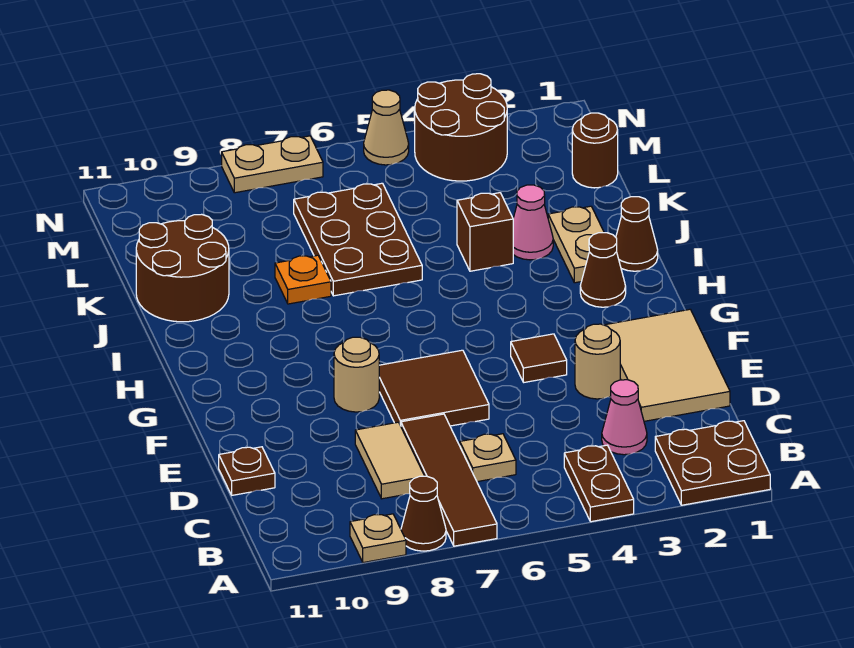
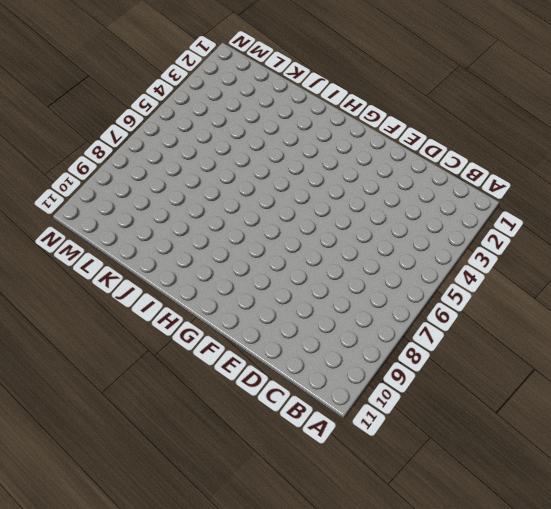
none -> brown plate A1:B2 level 1
none -> brown plate A4:B4 level 1
none -> brown tile A7:D7 level 1

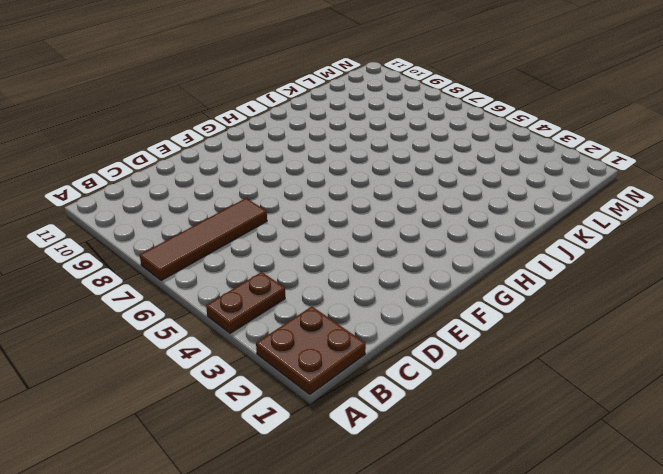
none -> brown cone A8 level 1
none -> tan plate A9 level 1
none -> pink cone C3 level 1

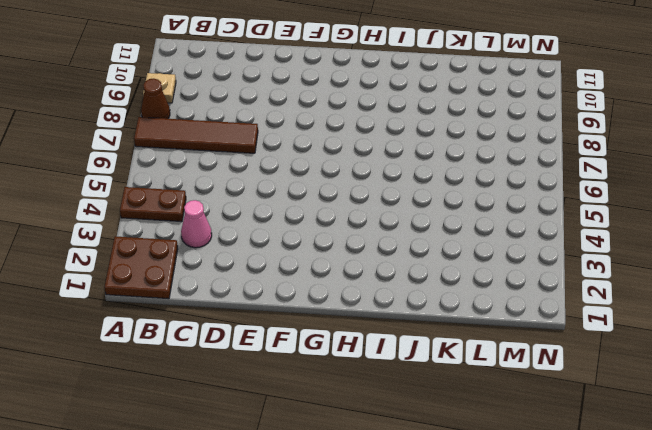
none -> tan plate C6 level 1
none -> tan tile C8:D8 level 1
none -> tan tile D1:F2 level 1

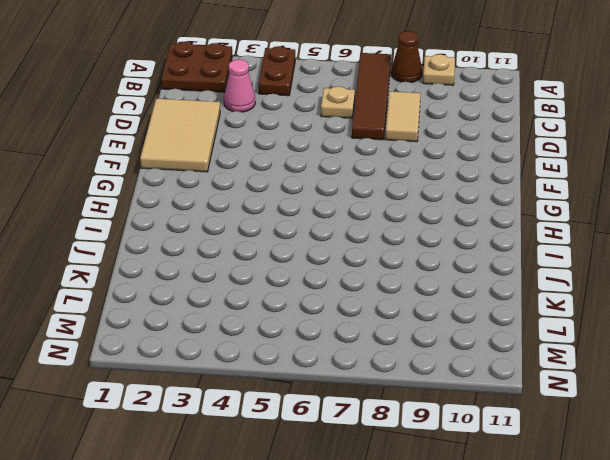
none -> brown plate D11 level 1
none -> tan round brick E3 level 1
none -> brown tile E6:F7 level 1

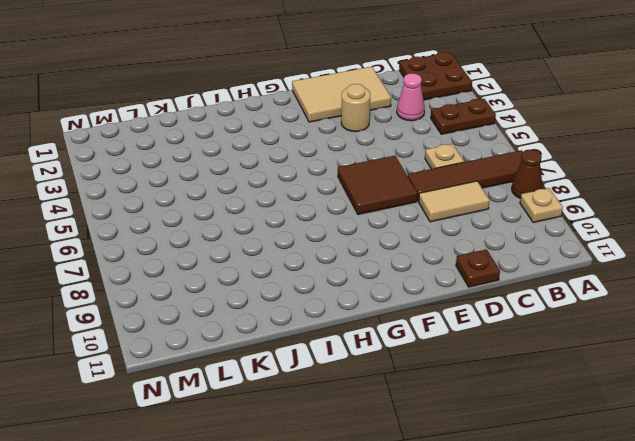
none -> brown tile F4 level 1
none -> tan round brick F8 level 1
none -> brown cone H2 level 1

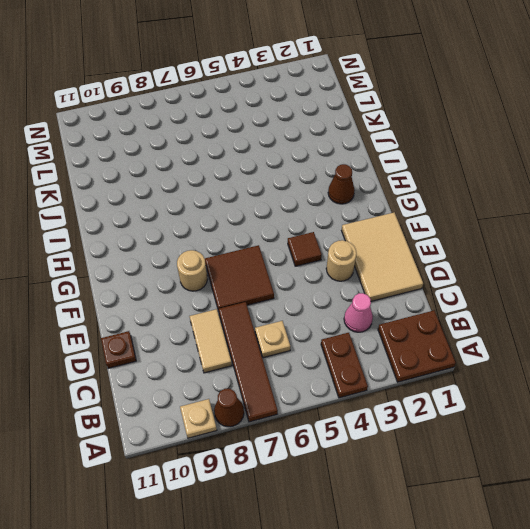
none -> brown cone I1 level 1
none -> tan plate I2:J2 level 1
none -> pink cone J3 level 1

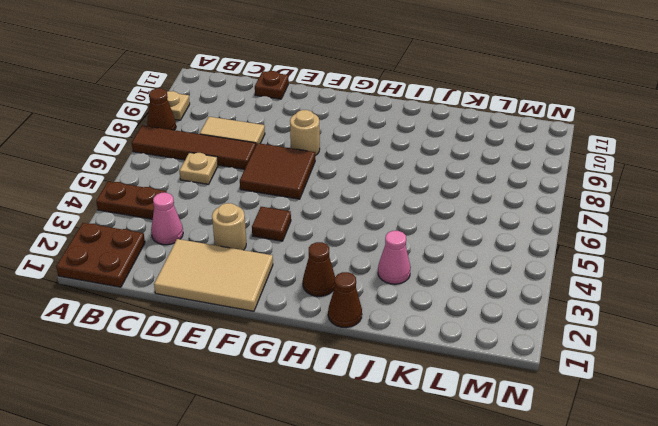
none -> tan plate I2:J2 level 1
none -> brown brick J4 level 1
none -> brown plate J6:L7 level 1

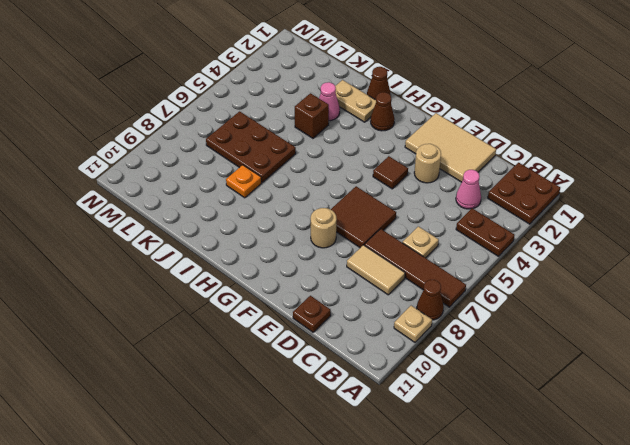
none -> brown round brick J10:K11 level 1
none -> brown round brick L1 level 1
none -> brown round brick M3:N4 level 1

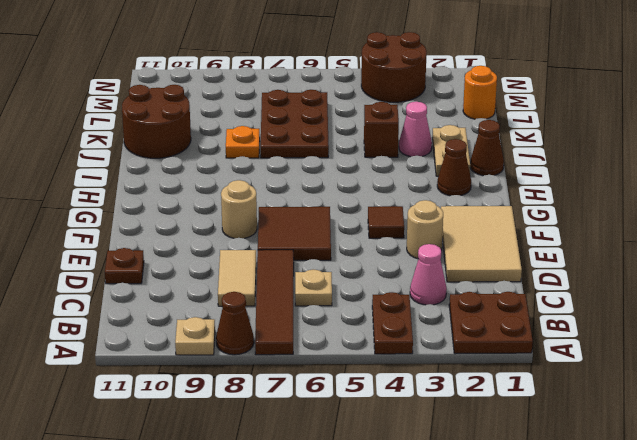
orange round brick L1 level 1 -> brown round brick L1 level 1
none -> tan cone N5 level 1
none -> tan plate N7:N8 level 1

